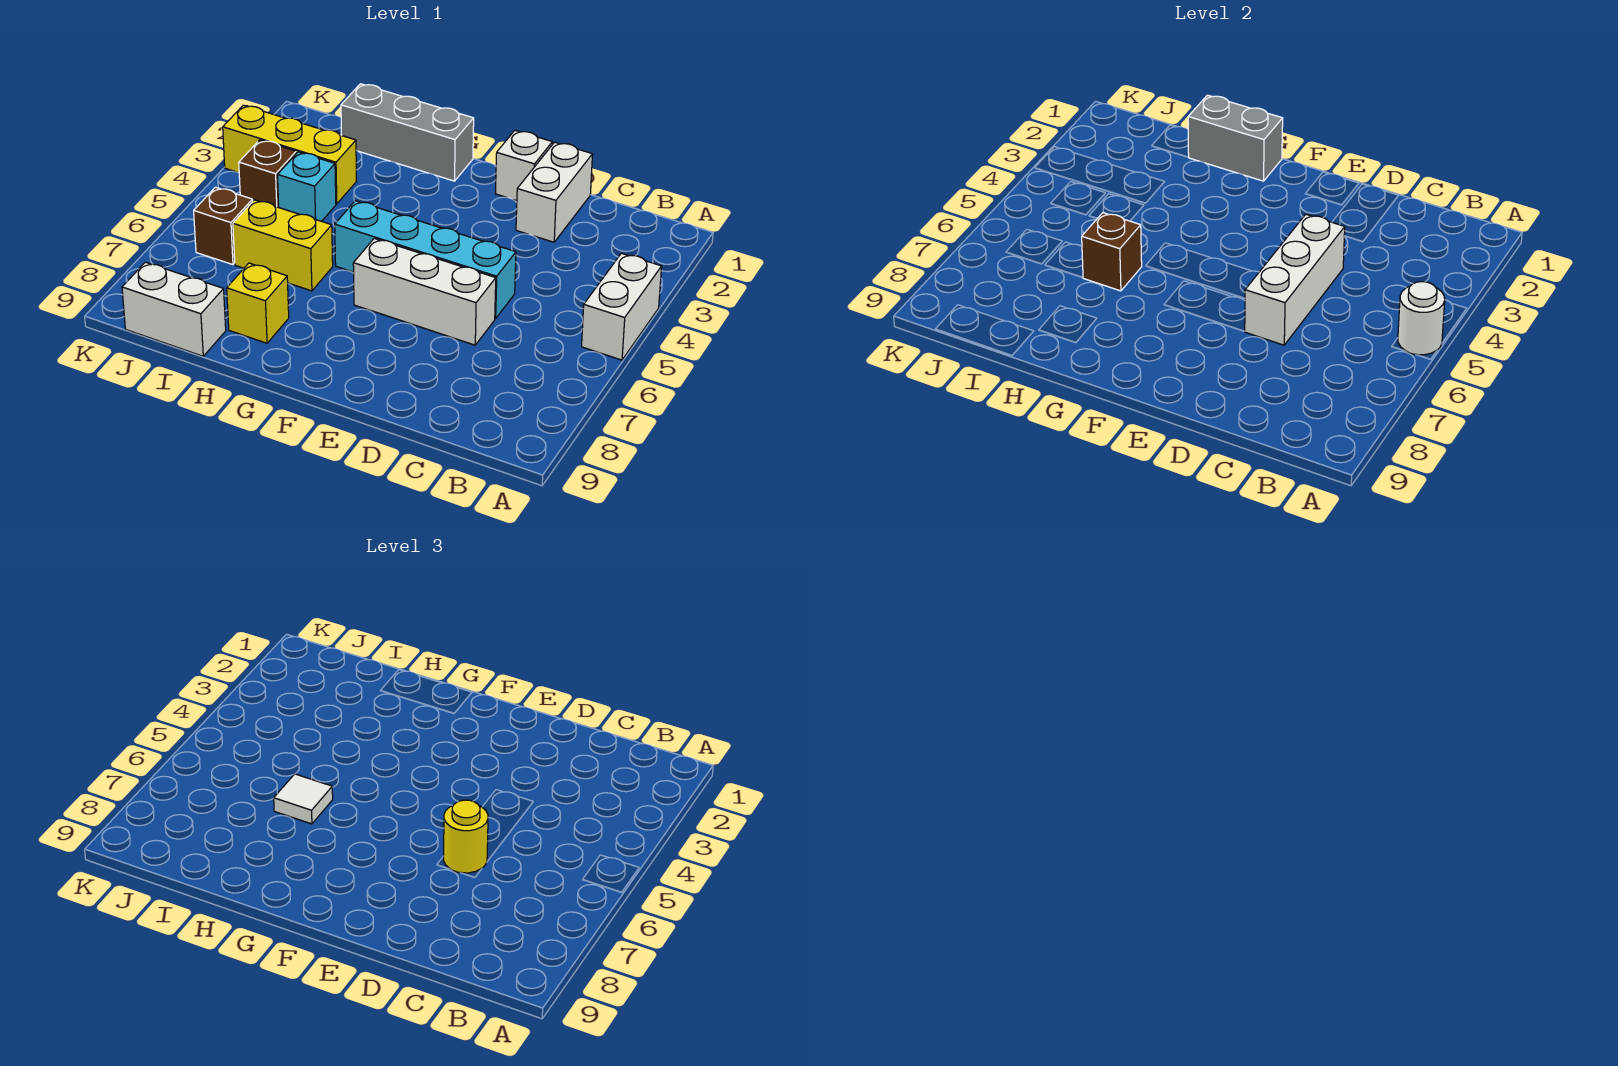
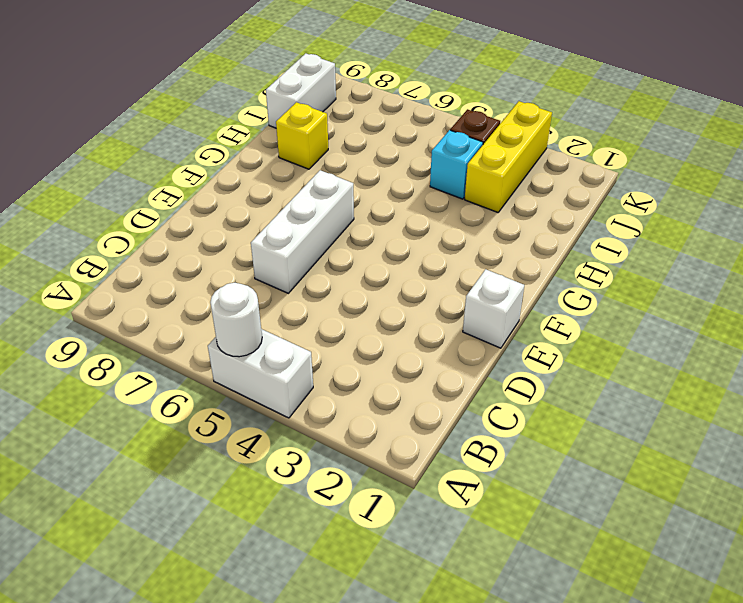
none -> white brick D1:D2 level 1
none -> cyan brick D5:G5 level 1
none -> grey brick G1:I1 level 1

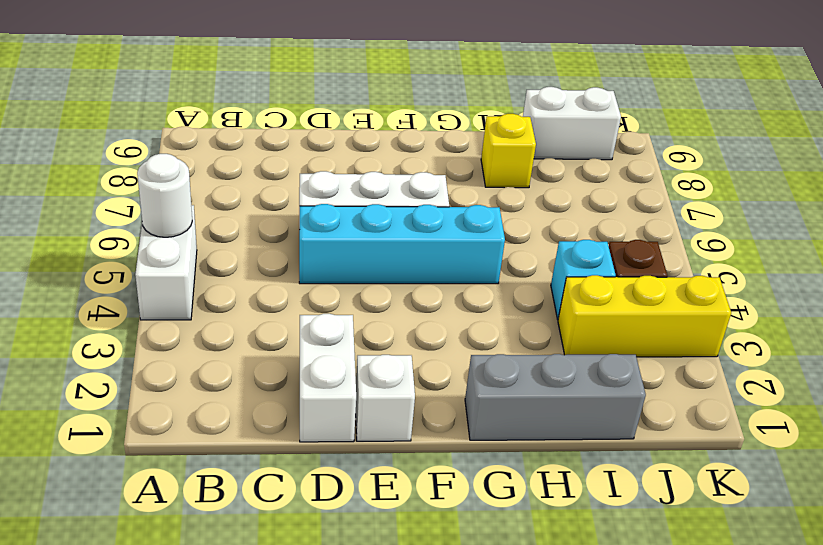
none -> yellow brick H6:I6 level 1
none -> brown brick J6 level 1
none -> white brick D4:D6 level 2

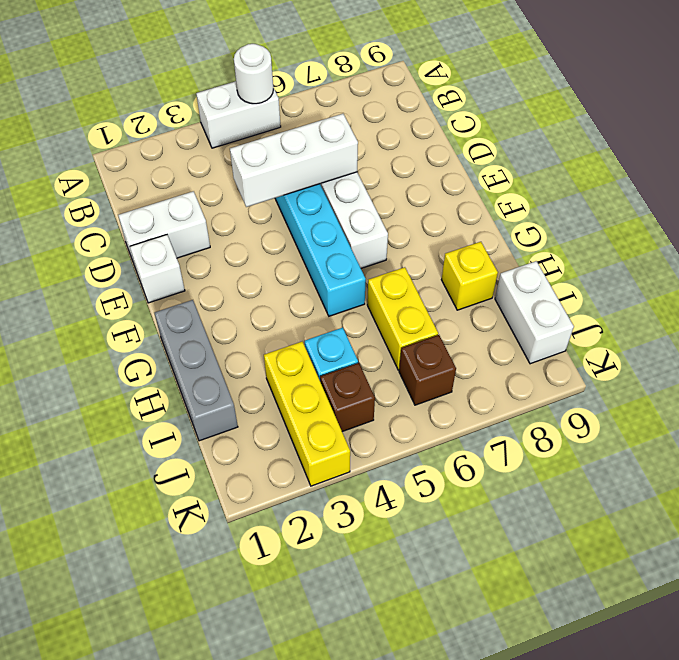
none -> grey brick G1:H1 level 2
none -> brown brick H6 level 2
none -> yellow round brick D6 level 3

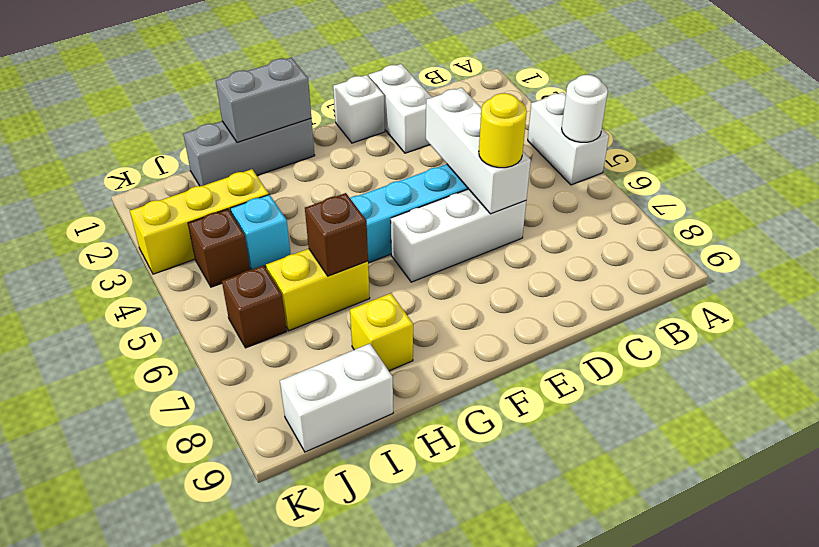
none -> white tile H6 level 3

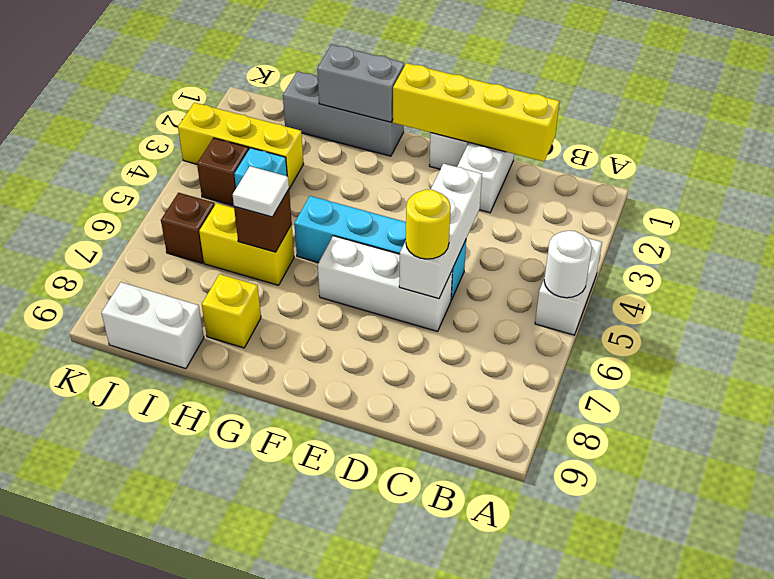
yellow brick C1:F1 level 2 -> none

